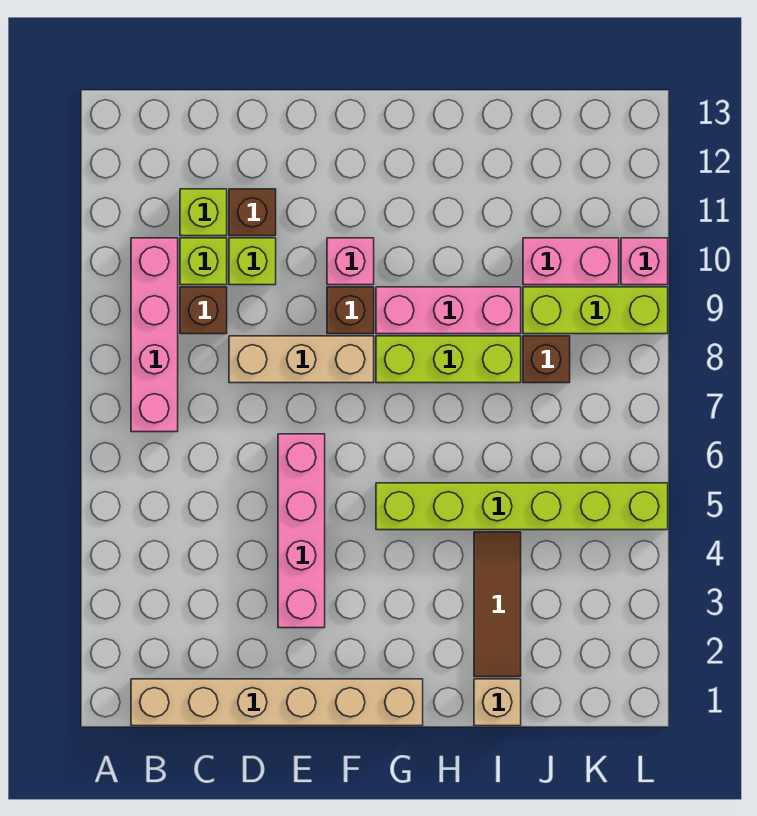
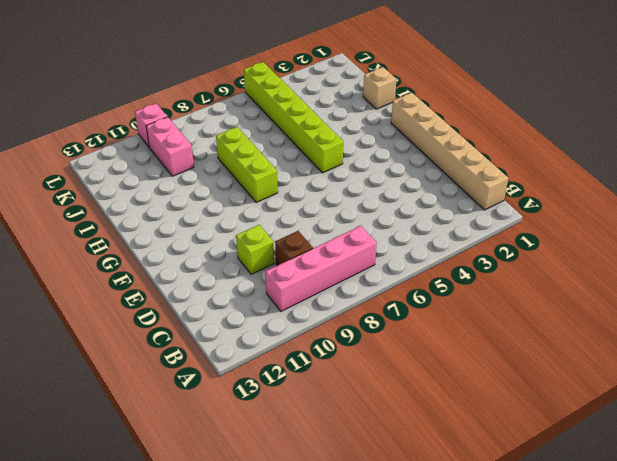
none -> lime brick C10 level 1
none -> lime brick C11 level 1
none -> tan brick D8:F8 level 1

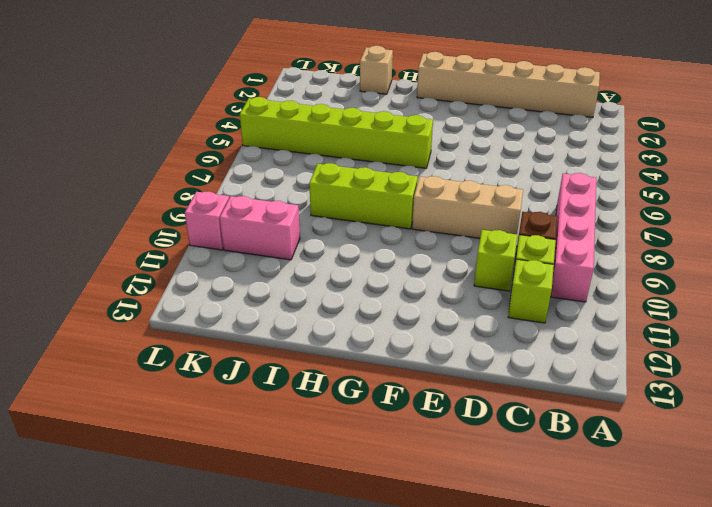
none -> brown brick D11 level 1
none -> pink brick E3:E6 level 1
none -> brown brick F9 level 1

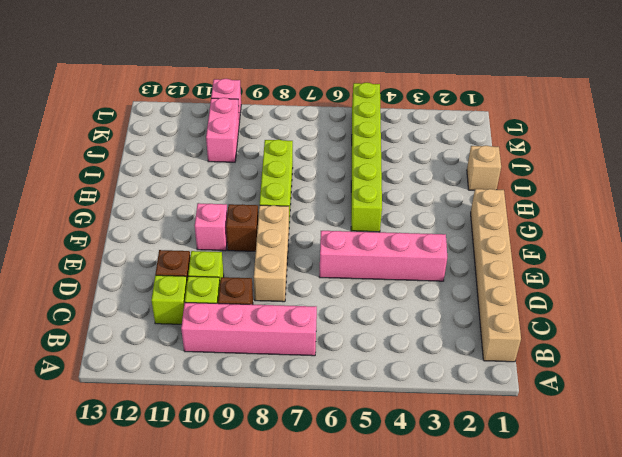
none -> pink brick G9:I9 level 1
none -> brown tile I2:I4 level 1
none -> brown brick J8 level 1

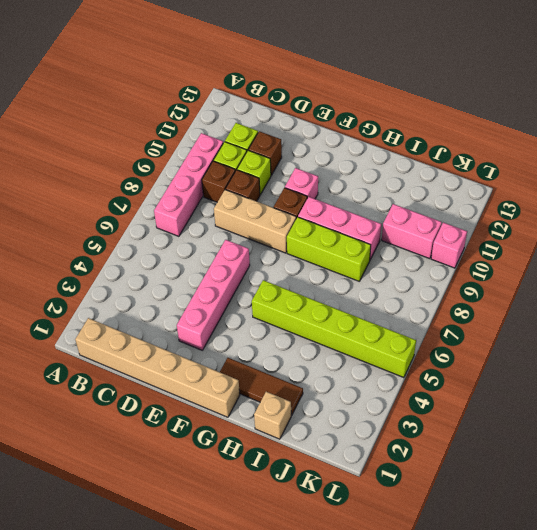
brown brick D9 level 1 -> brown brick J8 level 1
brown tile G2:I2 level 1 -> brown tile I2:I4 level 1
none -> lime brick J9:L9 level 1

